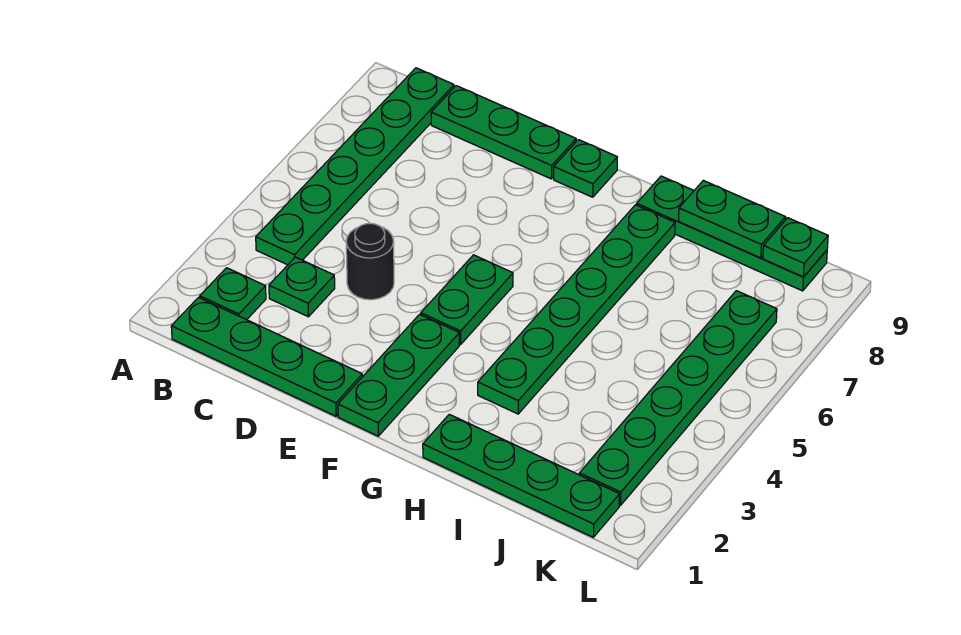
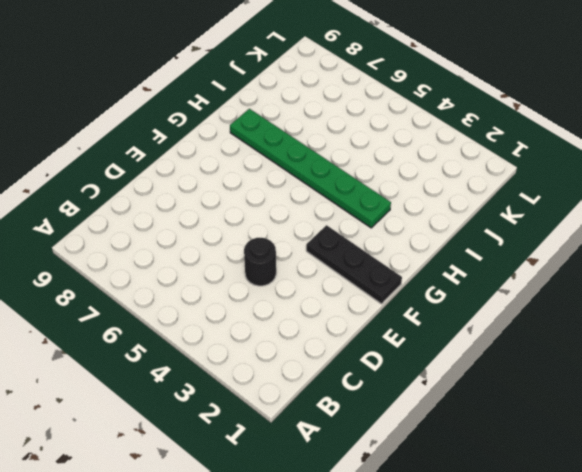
black plate F1:F3 level 1 -> green plate F1:F3 level 1
none -> green plate B1:E1 level 1
none -> green plate B2 level 1
none -> green plate B4:B9 level 1

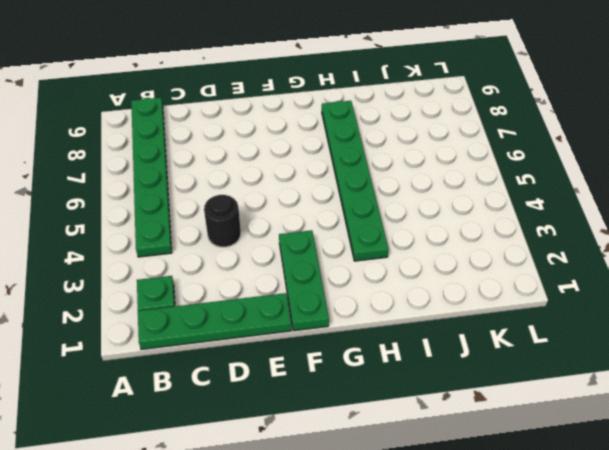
none -> green plate C3 level 1
none -> green plate C9:E9 level 1
none -> green plate F4:F5 level 1

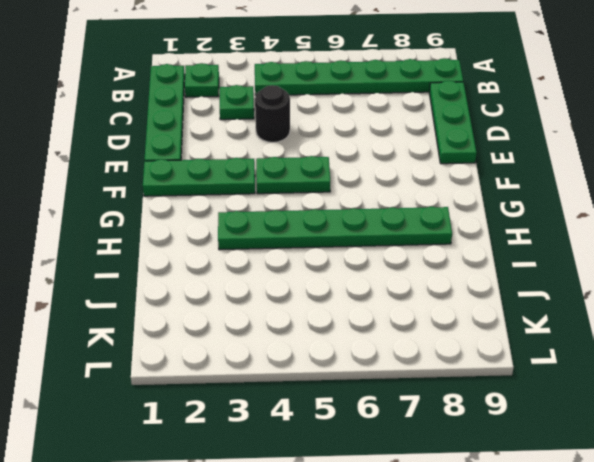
none -> green plate F9 level 1
none -> green plate H1:K1 level 1
none -> green plate H9:K9 level 1

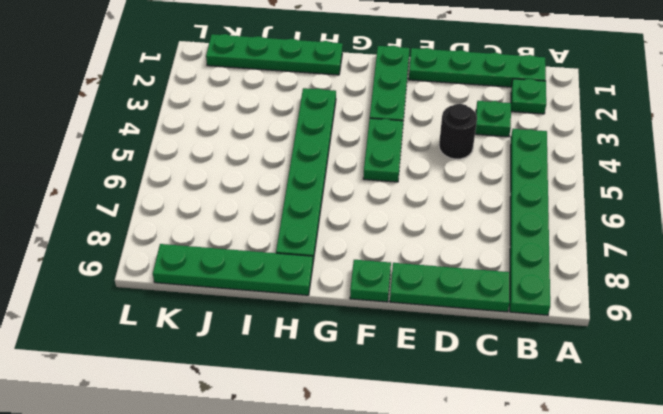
none -> green plate K2:K7 level 1
none -> green plate I9:J9 level 2
none -> green plate K9 level 2

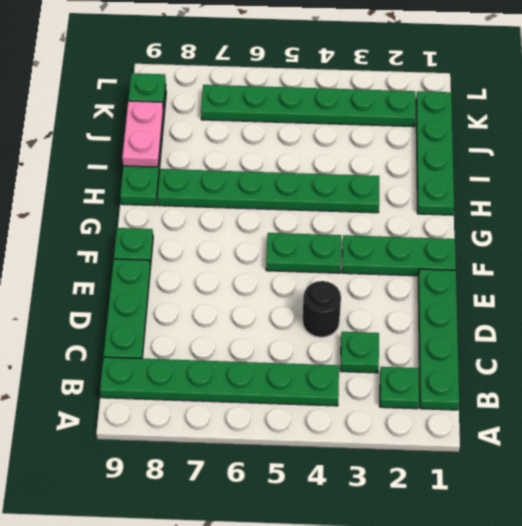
pink plate I9:J9 level 2 -> green plate I9:J9 level 2

